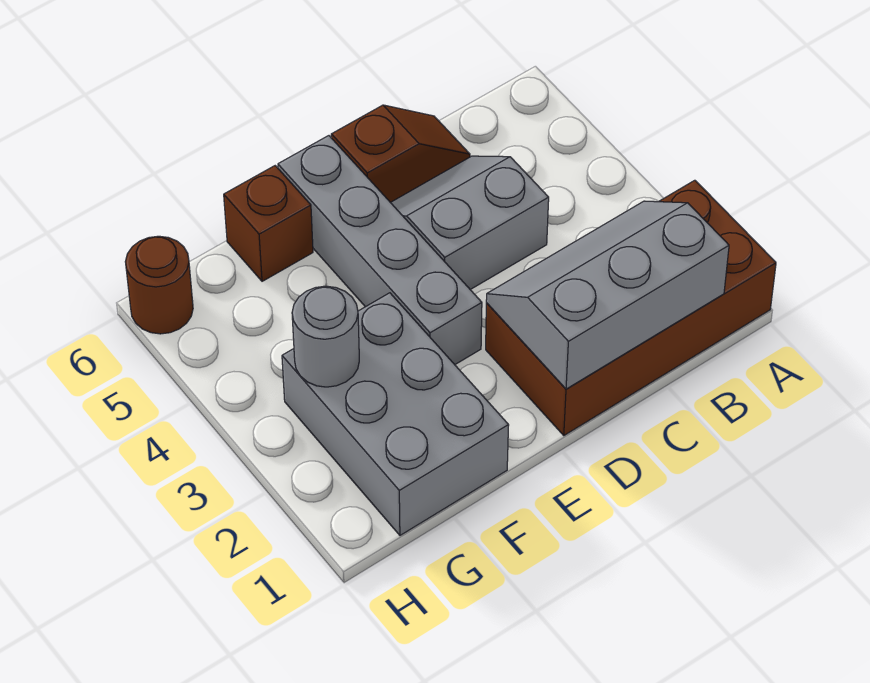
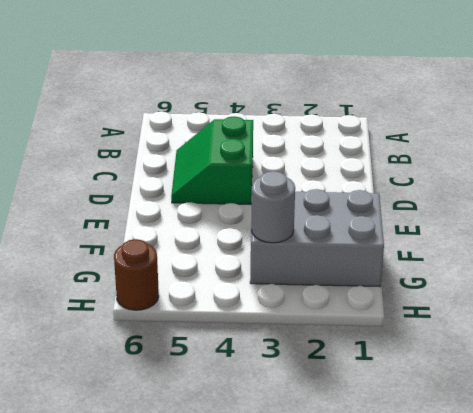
green slope C4:D5 level 1 top 4 -> grey slope C4:D5 level 1 top 4
none -> brown brick A1:D2 level 1
none -> brown slope C6:D6 level 1 top D

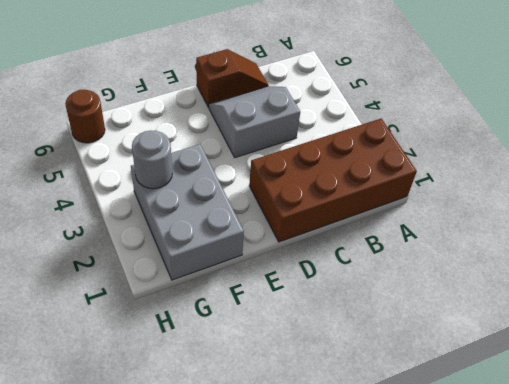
none -> grey brick E3:E6 level 1
none -> brown brick F6 level 1

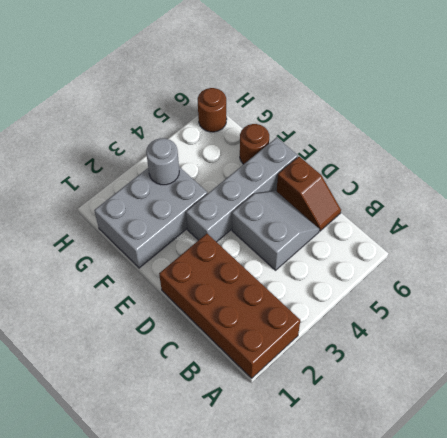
brown round brick F6 level 1 -> brown brick F6 level 1
none -> grey slope B1:D2 level 2 top 1

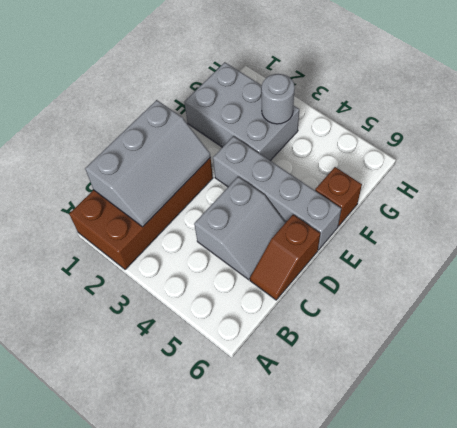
none -> brown round brick H6 level 1

